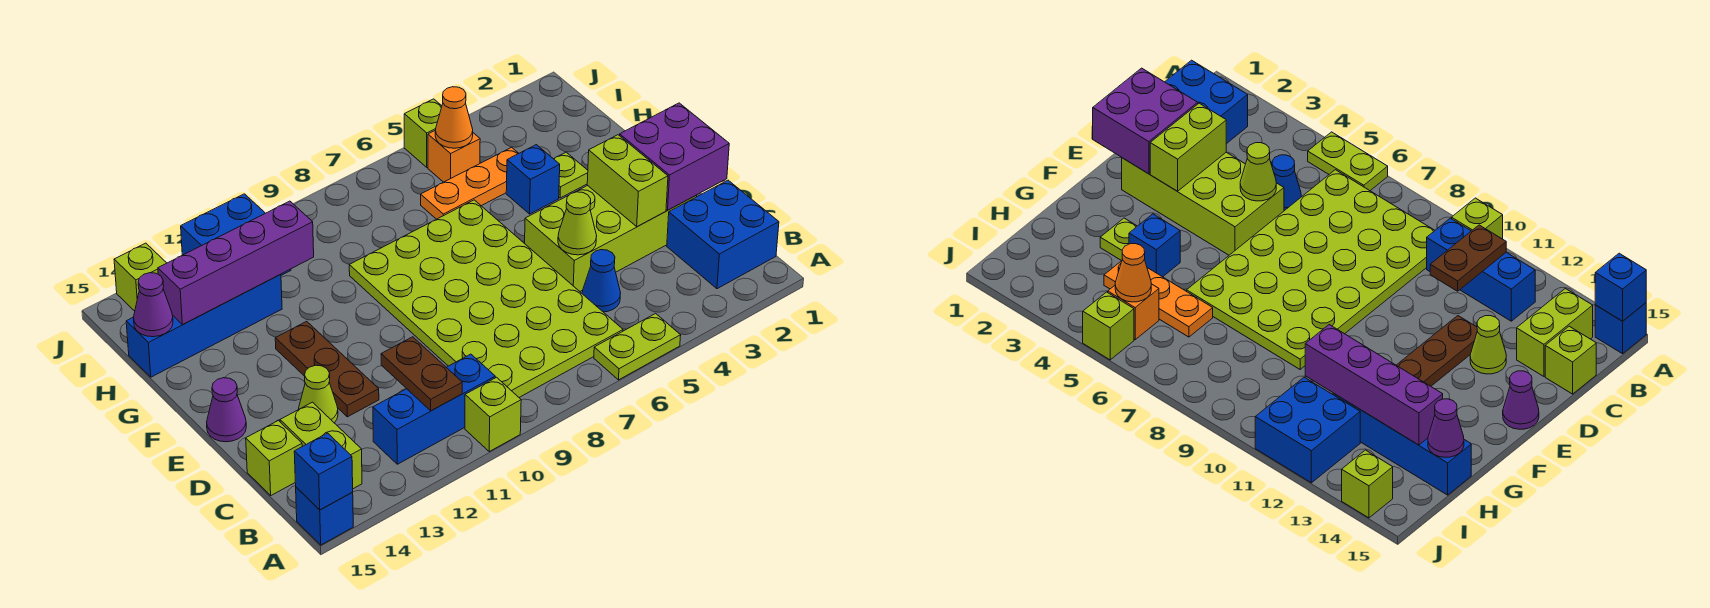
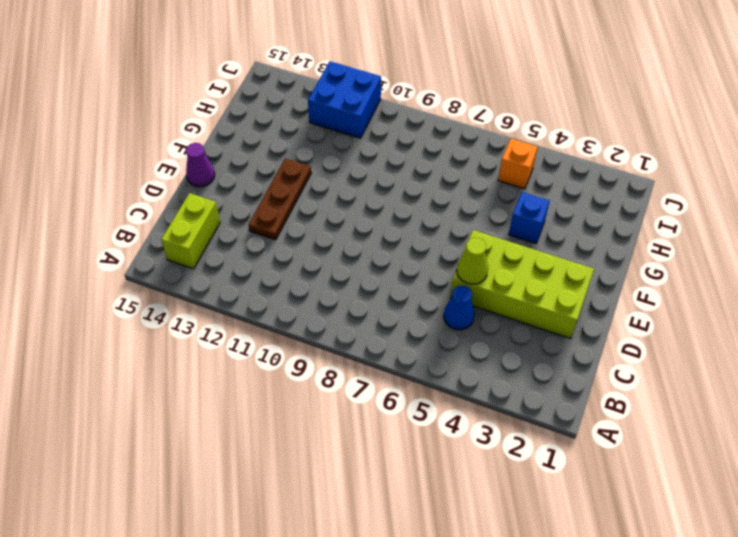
none -> lime plate A5:A6 level 1
none -> lime brick A10 level 1
none -> blue brick A15 level 1

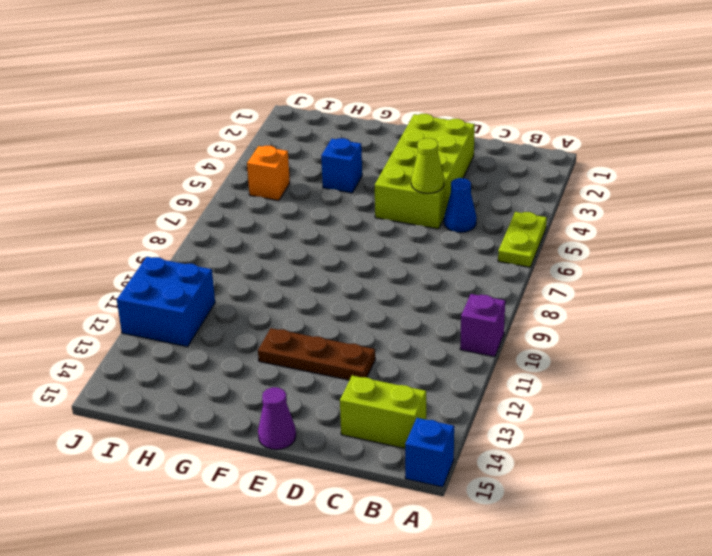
purple brick A10 level 1 -> lime brick A10 level 1
none -> blue brick B1:C2 level 1
none -> lime plate B6:G9 level 1
none -> blue brick B10:B12 level 1

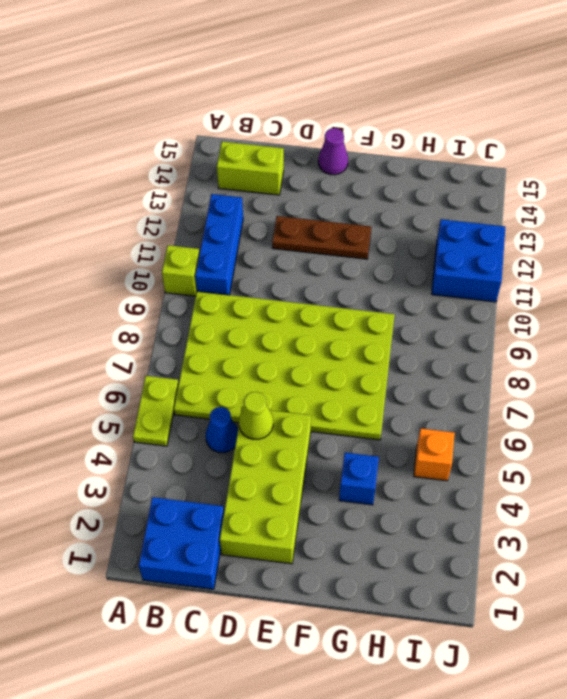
none -> blue brick A15 level 1
none -> lime brick C15 level 1
none -> lime cone D13 level 1

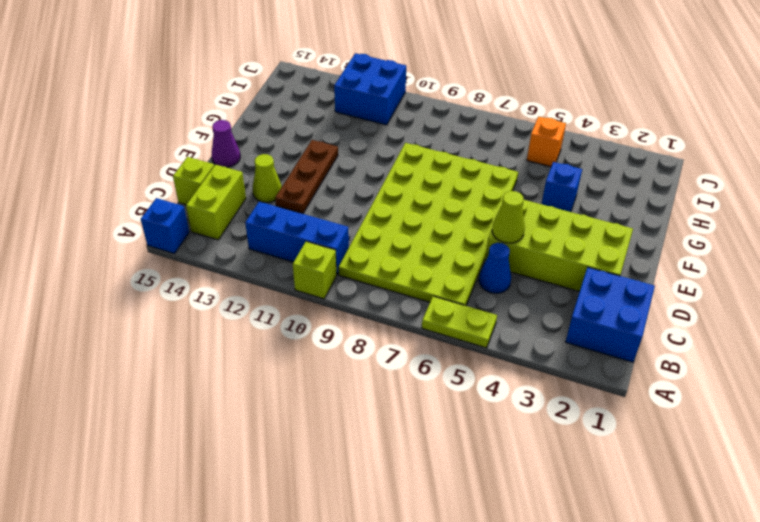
none -> lime plate G3 level 1
none -> orange plate H4:H6 level 1
none -> blue brick H12:H15 level 1

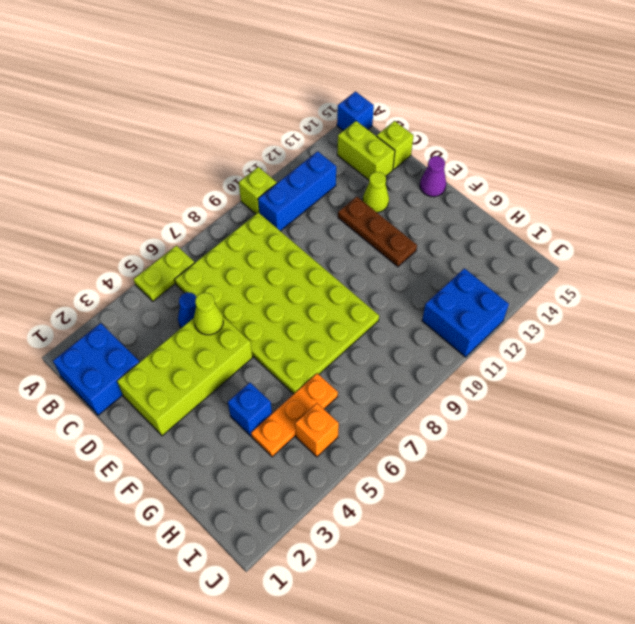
none -> lime plate G3 level 1
none -> blue brick H12:H15 level 1
none -> lime brick J5 level 1

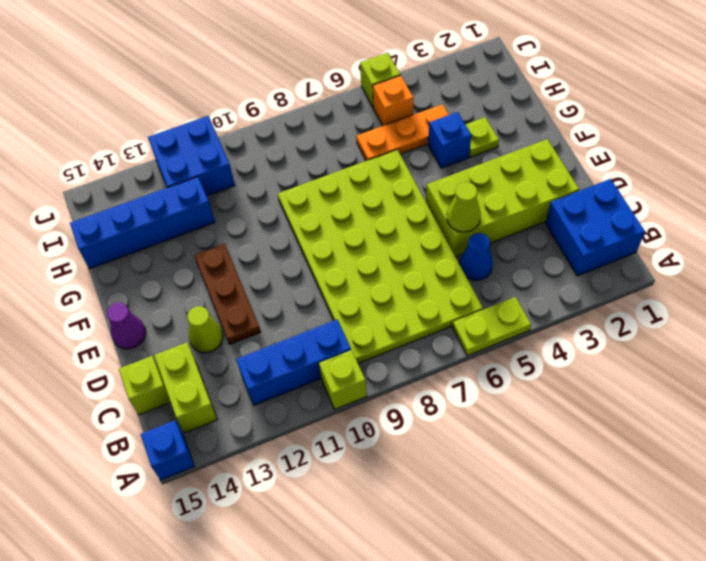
none -> lime brick J14 level 1
none -> blue brick A15 level 2
none -> brown plate B11:C11 level 2

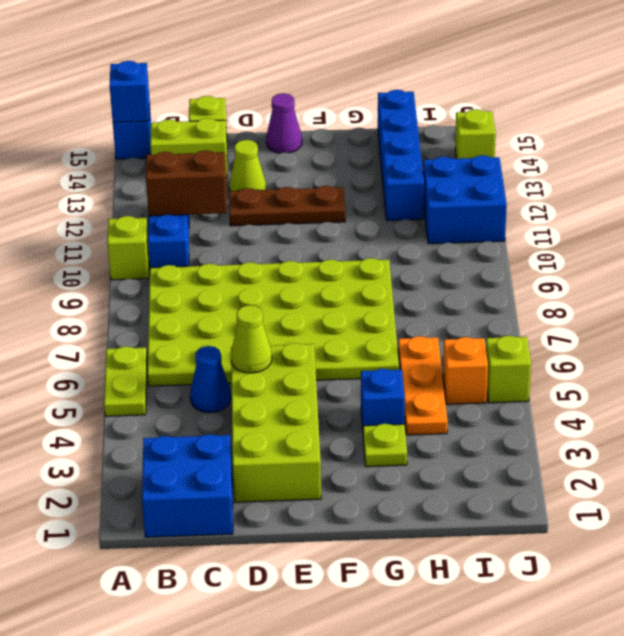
brown brick B11:C11 level 2 -> brown plate B11:C11 level 2
none -> purple brick D1:E2 level 2
none -> lime brick D3:E3 level 2
none -> purple brick H11:H14 level 2

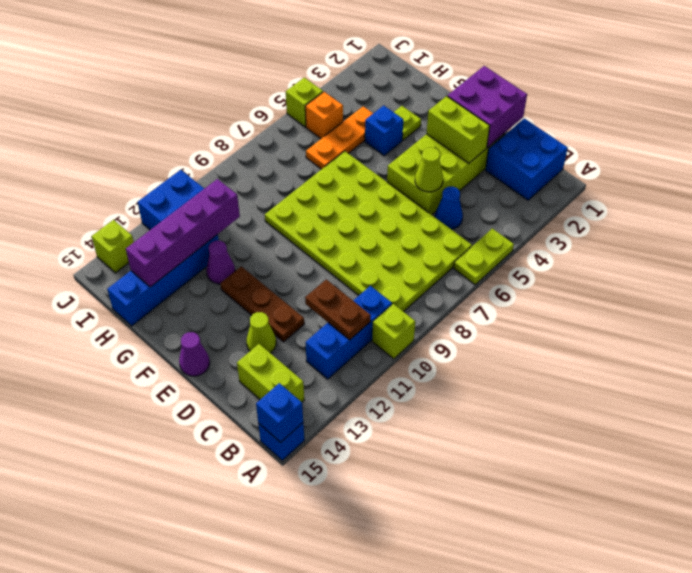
purple cone G12 level 1 -> purple cone H15 level 2
none -> lime brick C15 level 1
none -> orange cone I5 level 2

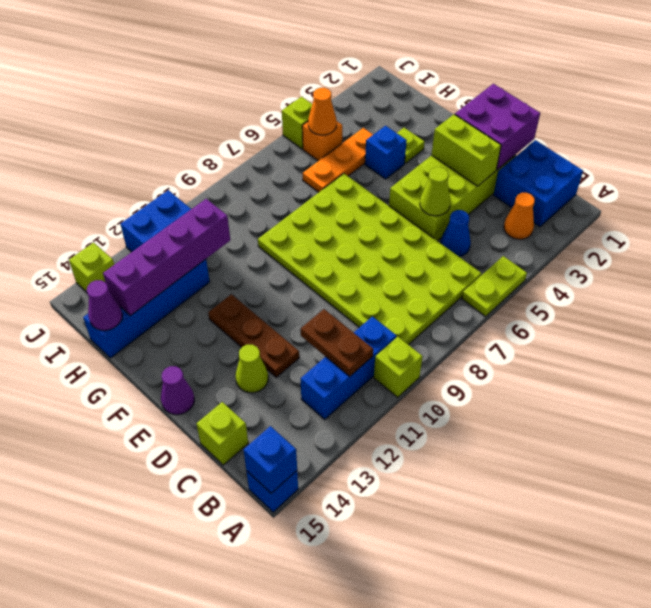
orange cone B3 level 1 -> none
none -> lime brick B14:C14 level 1

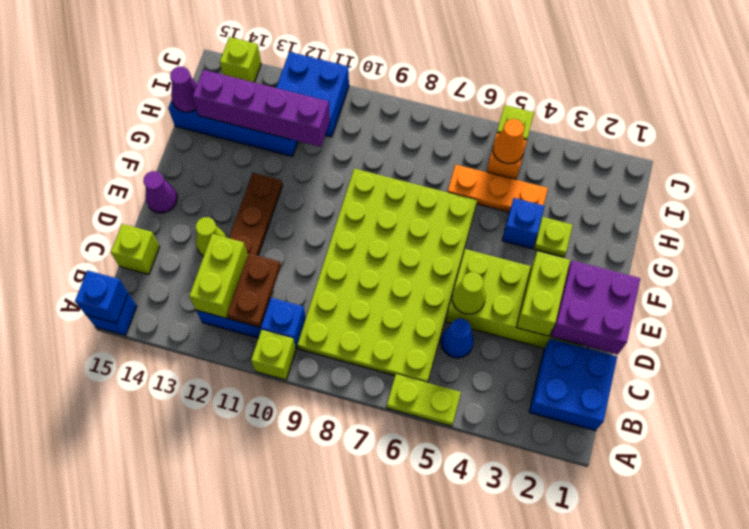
lime brick B12:C12 level 2 -> lime brick B14:C14 level 1

